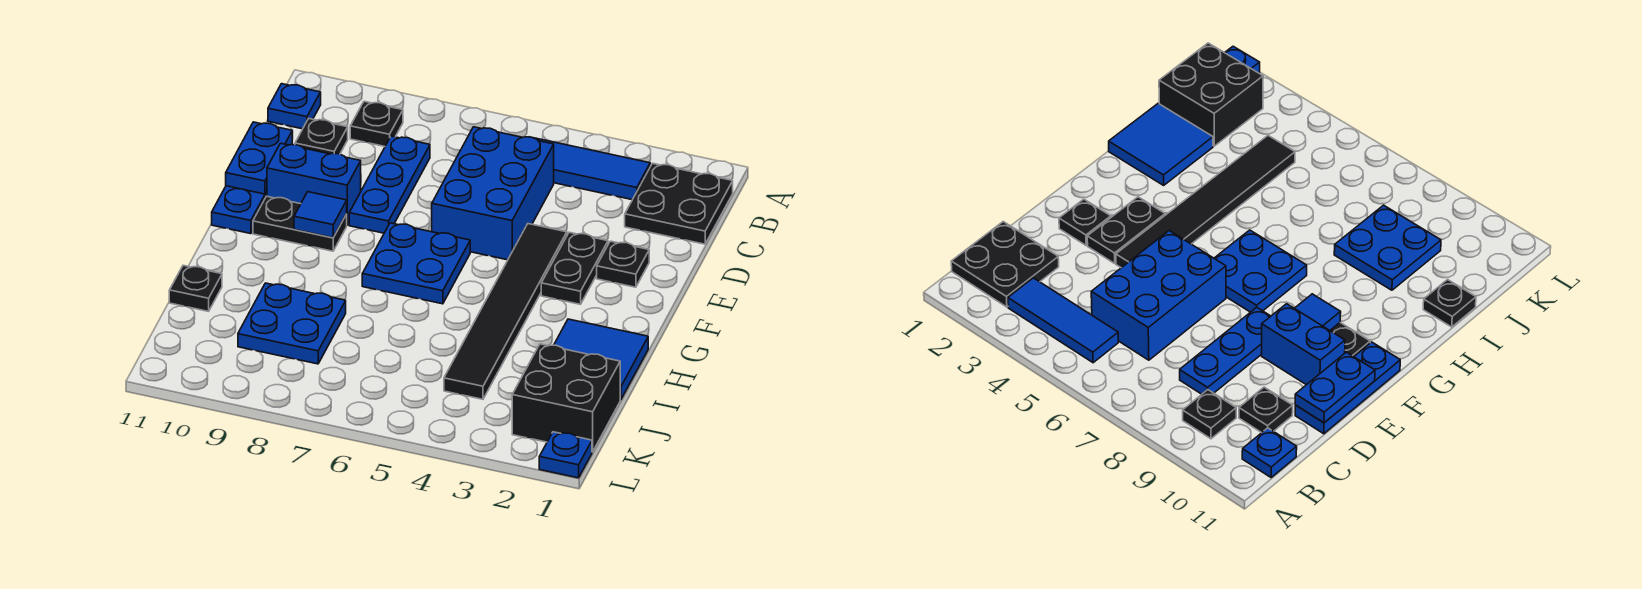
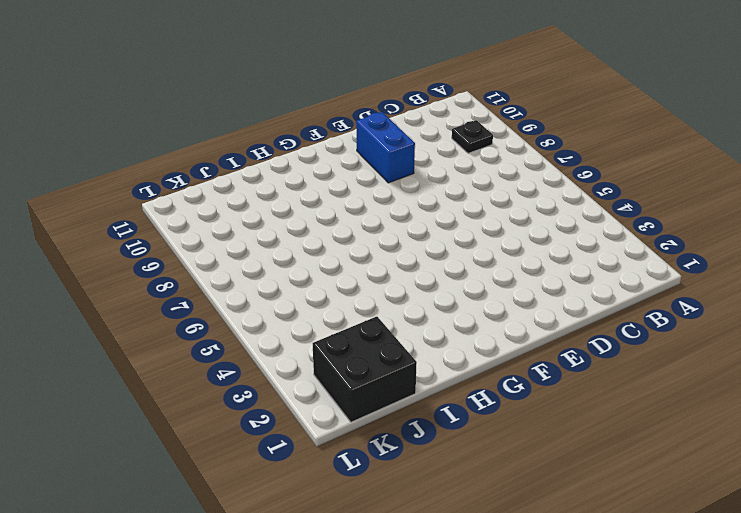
none -> black plate B1:C2 level 1
none -> blue tile B3:B5 level 1
none -> blue plate B11 level 1

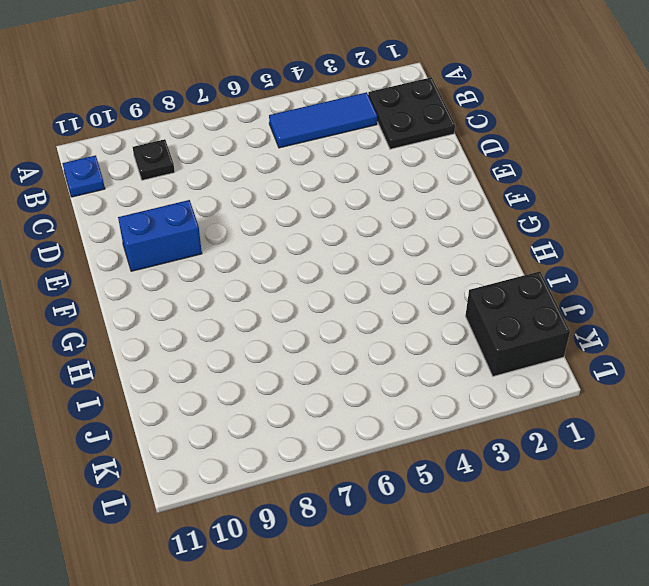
none -> blue brick C5:E6 level 1
none -> blue plate C8:E8 level 1
none -> black plate C10 level 1

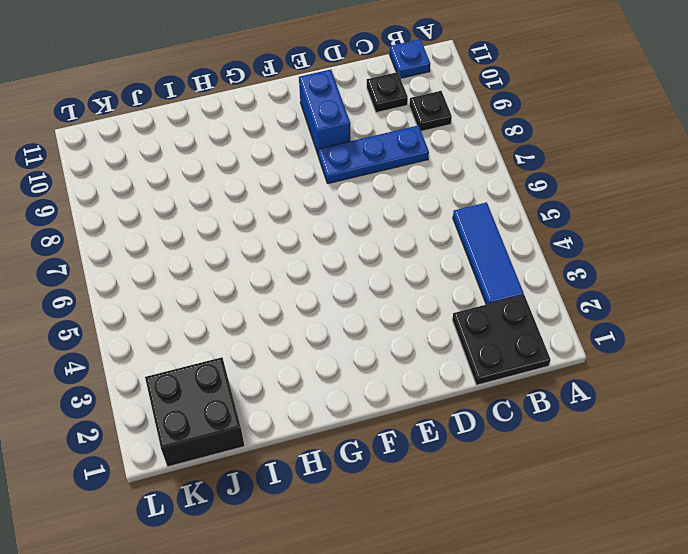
none -> blue brick C5:E6 level 1
none -> blue plate D11:F11 level 1
none -> black plate E2 level 1

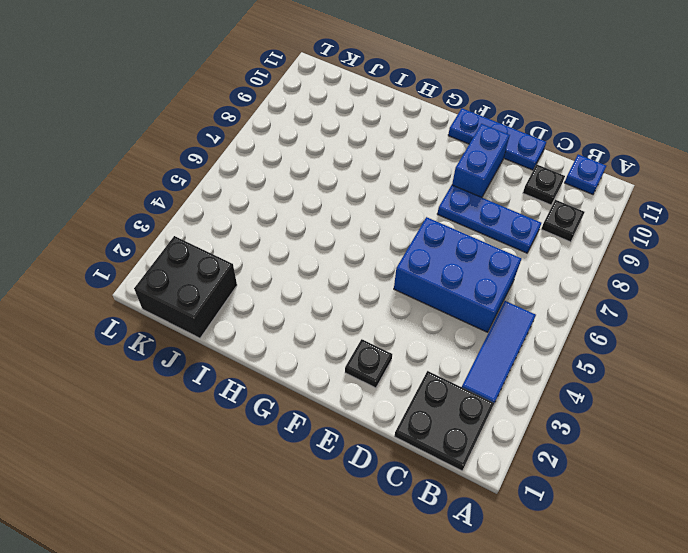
none -> black plate E3:F3 level 1
none -> black tile E4:J4 level 1
none -> blue plate F6:G7 level 1

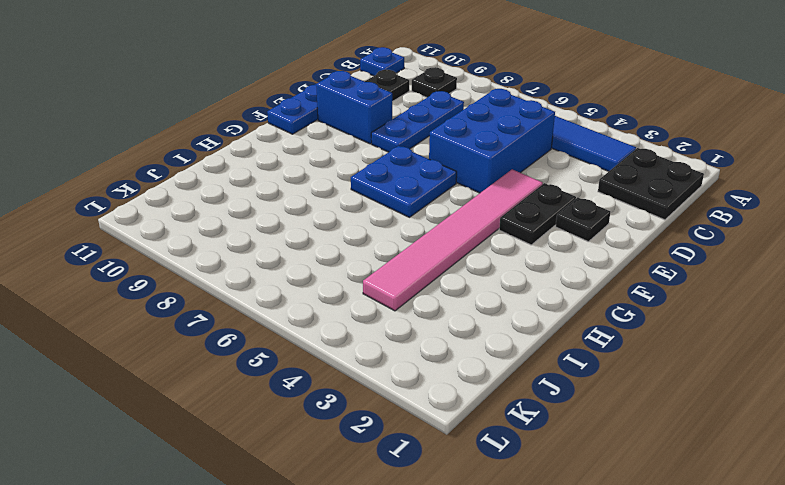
pink tile E4:J4 level 1 -> black tile E4:J4 level 1
none -> black plate F9:F10 level 1
none -> blue tile H1:I2 level 1
none -> blue plate I8:J9 level 1

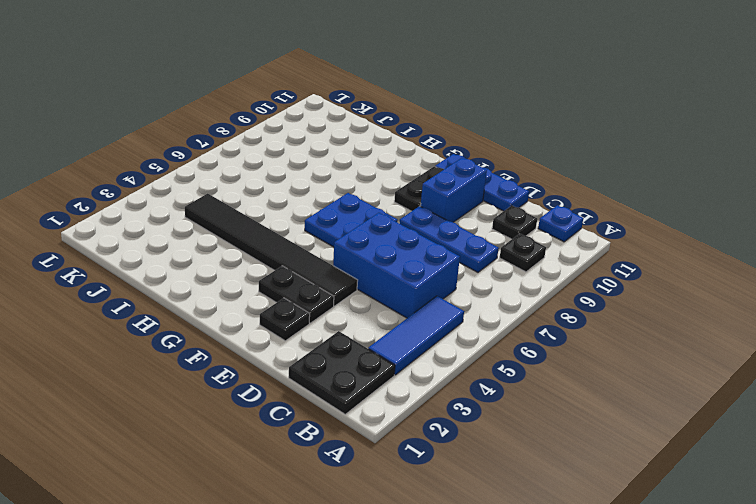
none -> blue tile H1:I2 level 1
none -> blue plate I8:J9 level 1
none -> black plate I11 level 1

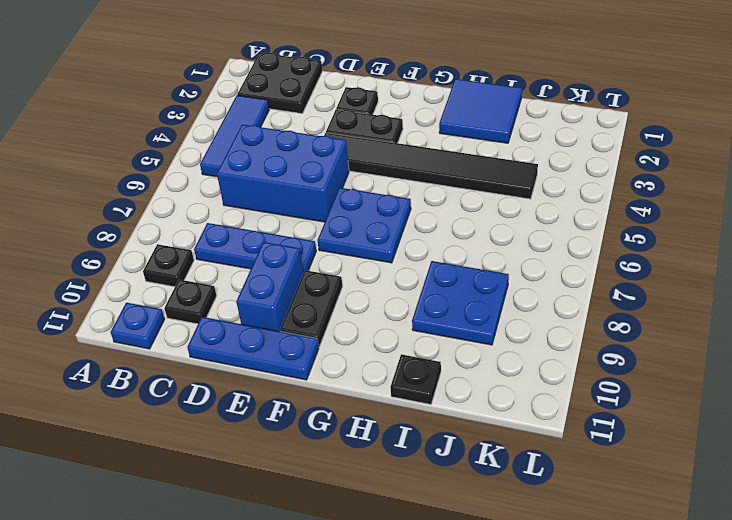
none -> black brick J1:K2 level 1
none -> blue plate L1 level 1
none -> blue plate D11:E11 level 2

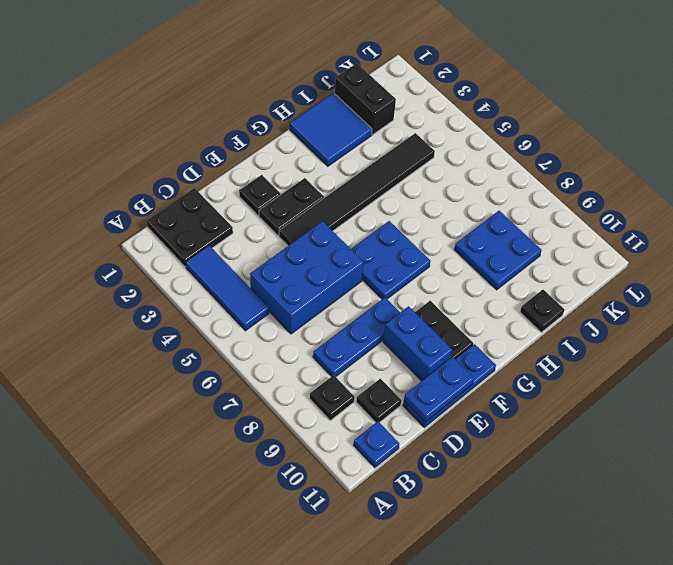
black brick J1:J2 level 1 -> black brick J1:K2 level 1
none -> blue plate L1 level 1
none -> blue tile F9 level 2

